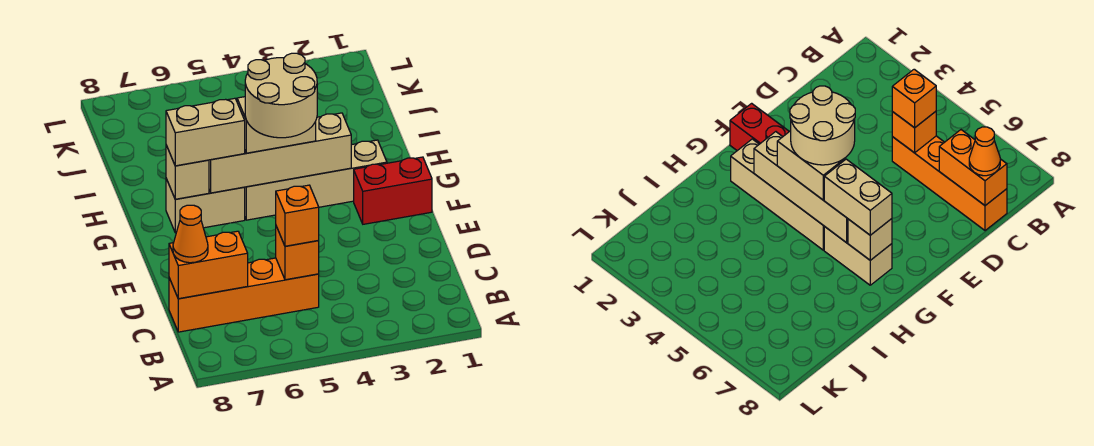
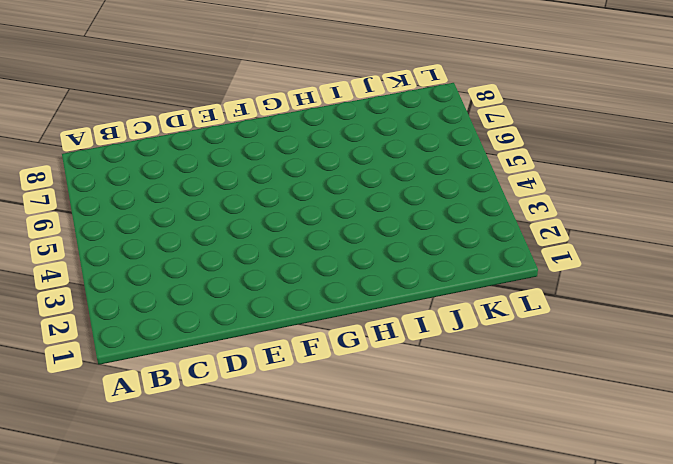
none -> orange brick C5:C8 level 1
none -> red brick F1:F2 level 1
none -> tan brick G2:G5 level 1

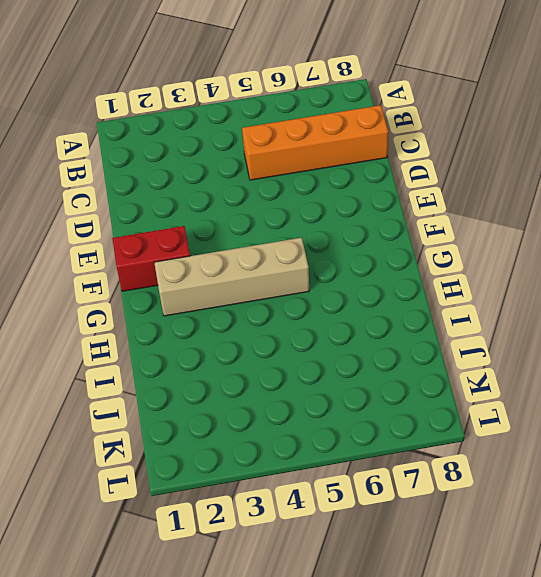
none -> tan brick G6:G7 level 1
none -> orange brick C5 level 2
none -> orange brick C7:C8 level 2

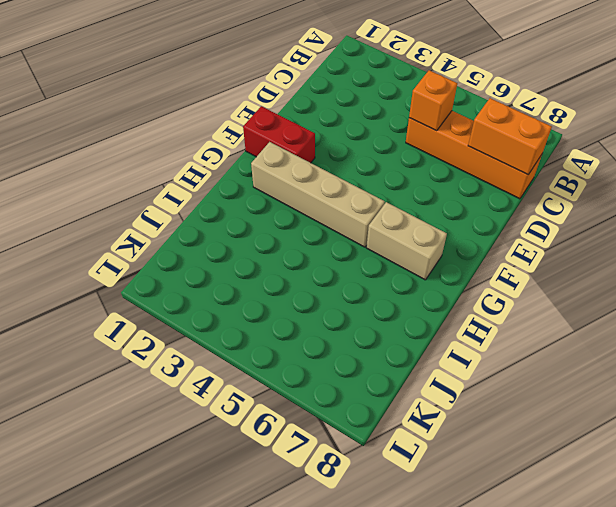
none -> tan brick G3:G6 level 2
none -> tan brick G7 level 2
none -> orange brick C5 level 3

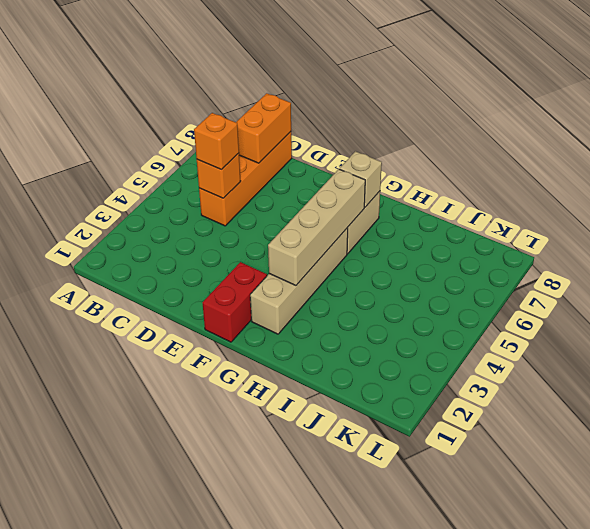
none -> orange cone C8 level 3
none -> tan brick G4:G5 level 3
none -> tan brick G6:G7 level 3

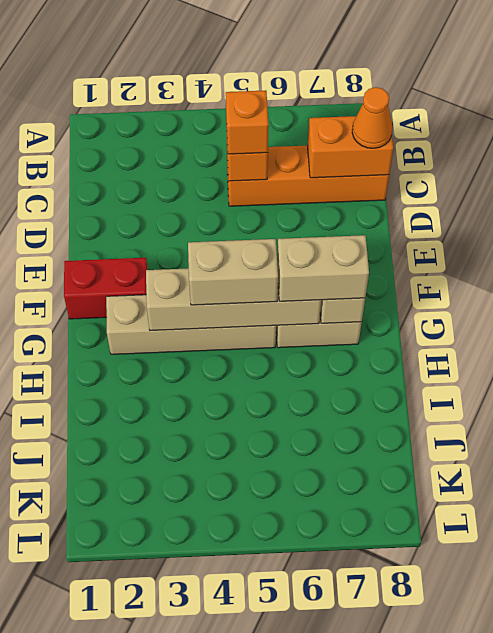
none -> tan round brick F4:G5 level 4

